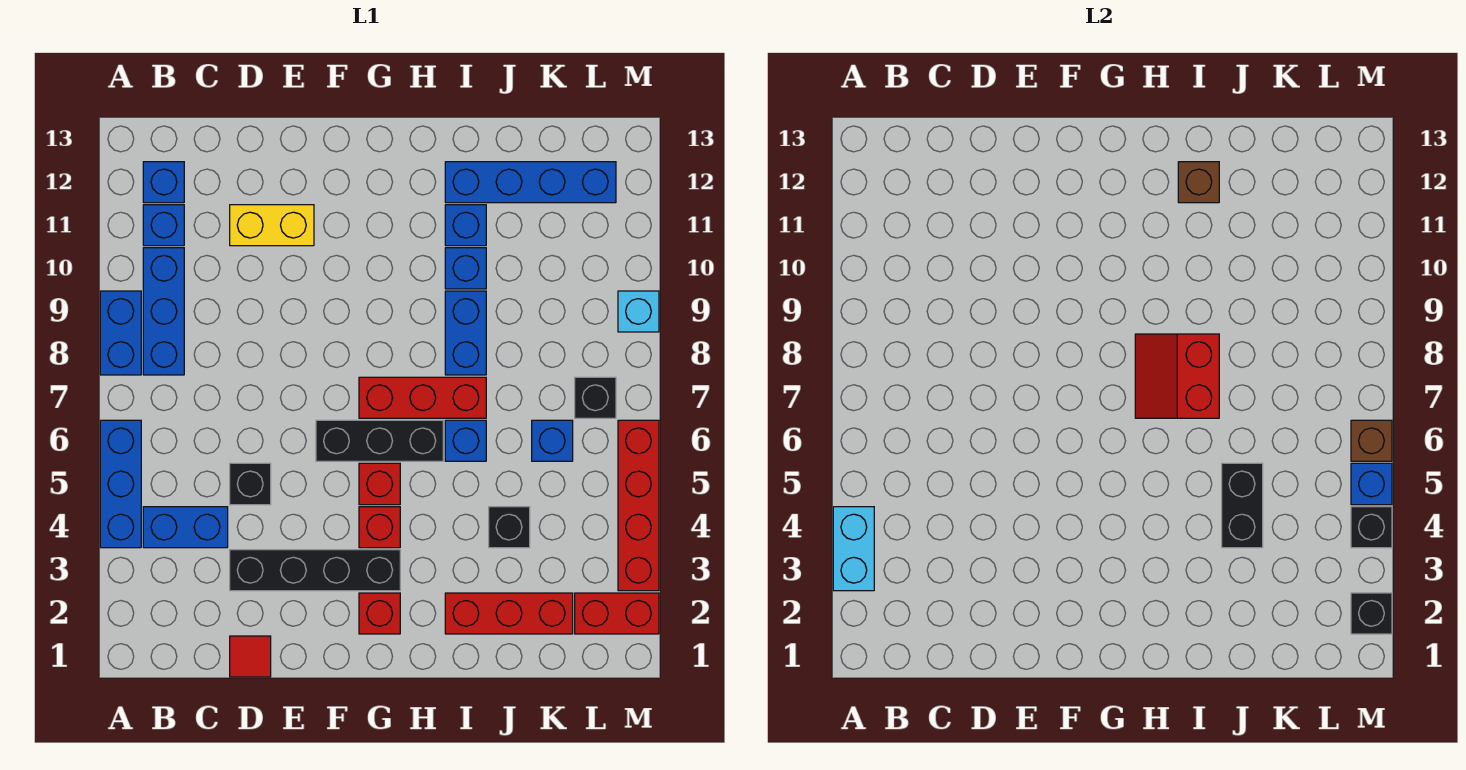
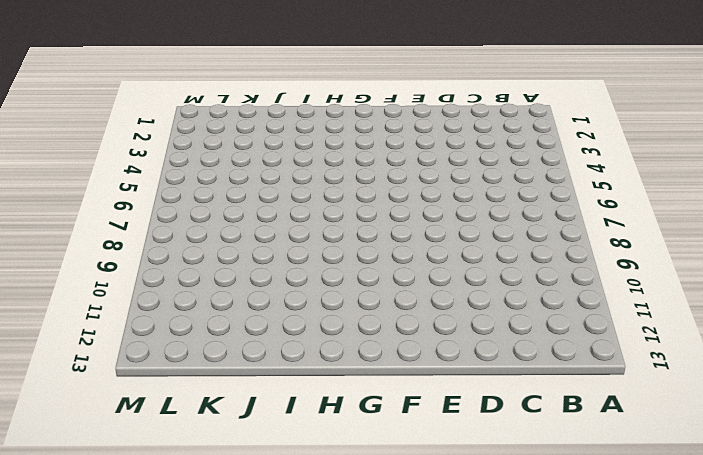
none -> blue brick A4:A6 level 1
none -> blue brick A8:A9 level 1
none -> blue brick B4:C4 level 1
none -> blue brick B8:B10 level 1

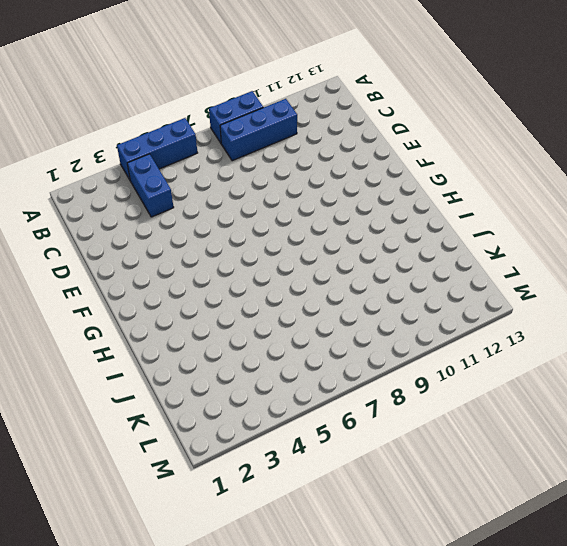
none -> blue brick B11 level 1
none -> blue brick B12 level 1
none -> red tile D1 level 1
none -> black brick D3:G3 level 1

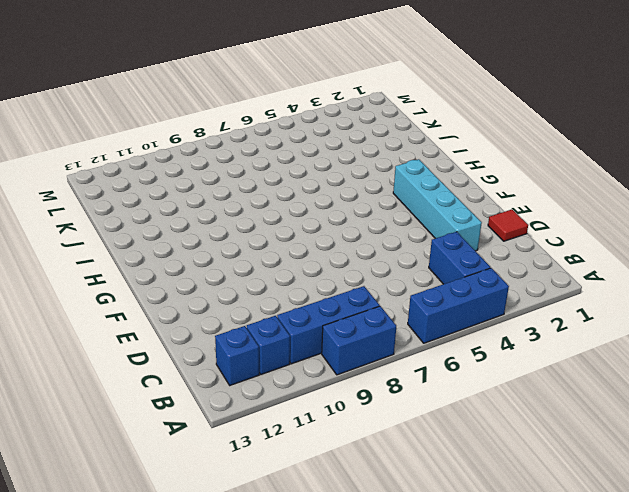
cyan brick D3:G3 level 1 -> black brick D3:G3 level 1
none -> black brick D5 level 1
none -> yellow brick D11:E11 level 1
none -> black brick F6:H6 level 1
none -> red brick G2 level 1

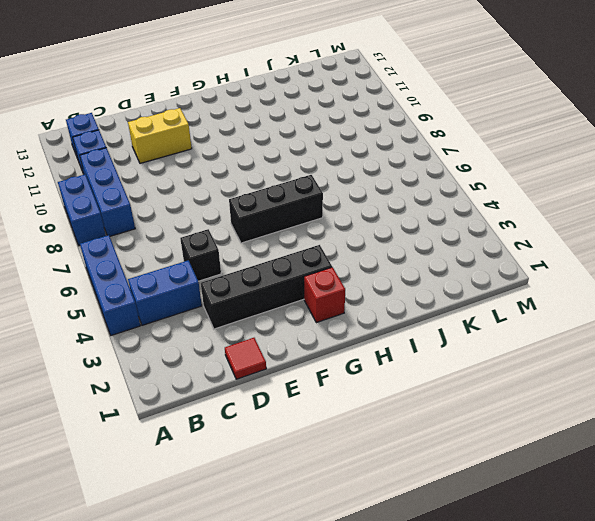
none -> red brick G4 level 1
none -> red brick G5 level 1
none -> red brick G7:I7 level 1
none -> red brick I2:K2 level 1

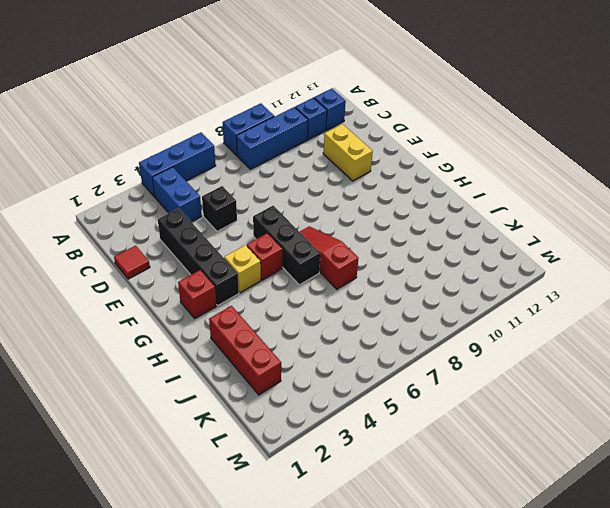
yellow brick G4 level 1 -> red brick G4 level 1
red slope G7:I7 level 1 top I -> red brick G7:I7 level 1
none -> blue brick I6 level 1
none -> blue brick I8:I9 level 1
none -> blue brick I10 level 1
none -> blue brick I11 level 1

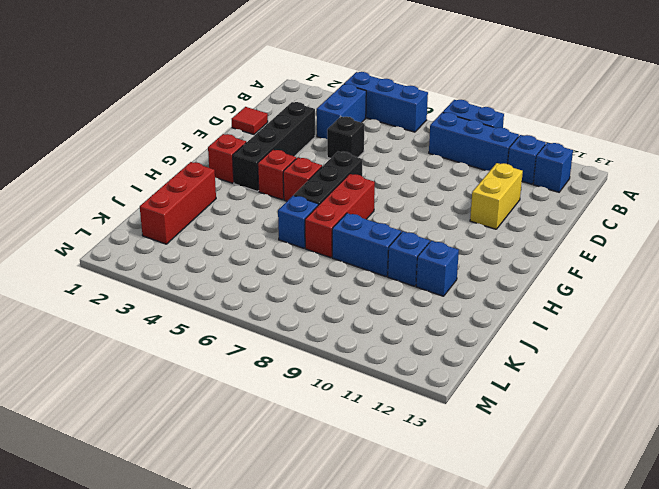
none -> blue brick I12:L12 level 1
none -> black brick J4 level 1
none -> blue brick K6 level 1
none -> red brick L2:M2 level 1

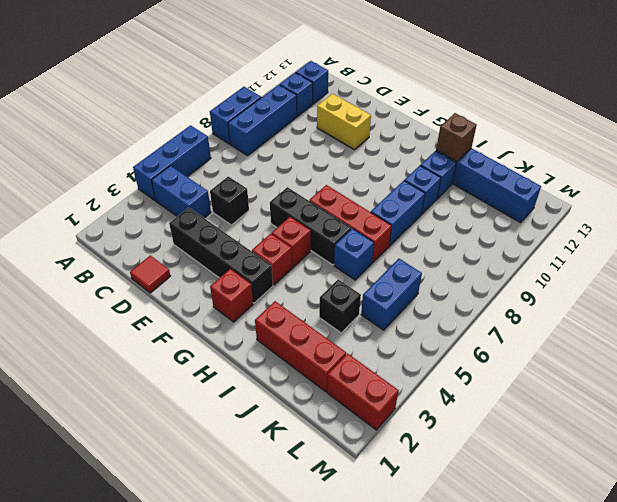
blue brick K5:K6 level 1 -> blue brick K6 level 1
none -> black brick L7 level 1
none -> red brick M3:M6 level 1
none -> cyan brick M9 level 1
none -> cyan brick A3:A4 level 2

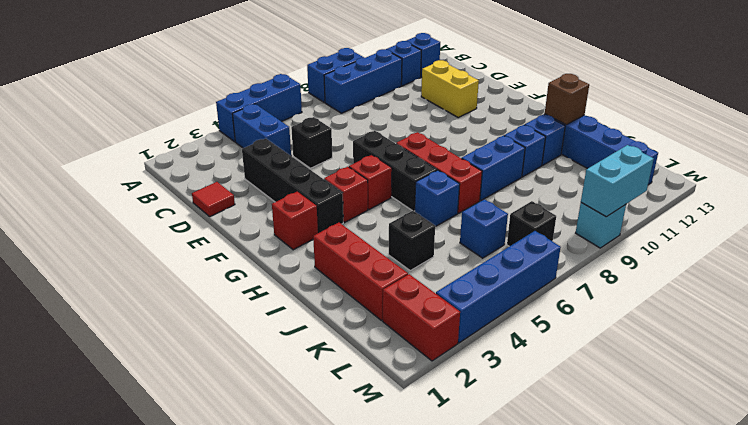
blue brick M3:M6 level 1 -> red brick M3:M6 level 1
cyan brick M9:M10 level 2 -> cyan brick A3:A4 level 2
none -> red slope H7:I8 level 2 top I
none -> black brick J4:J5 level 2
none -> black brick M2 level 2
none -> black brick M4 level 2

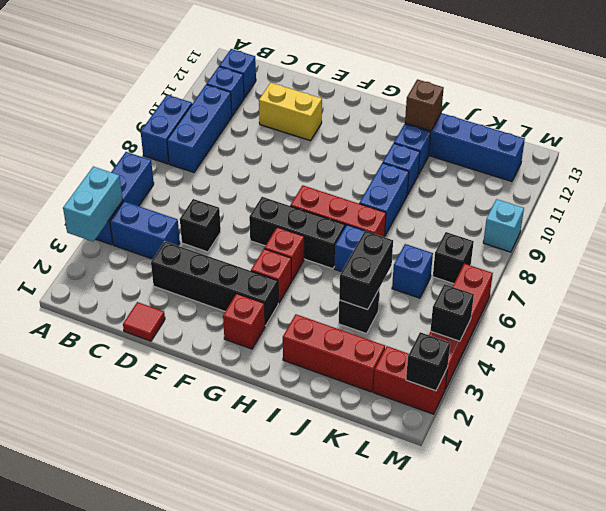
none -> red slope H7:I8 level 2 top I
none -> blue brick M5 level 2
none -> brown brick M6 level 2

